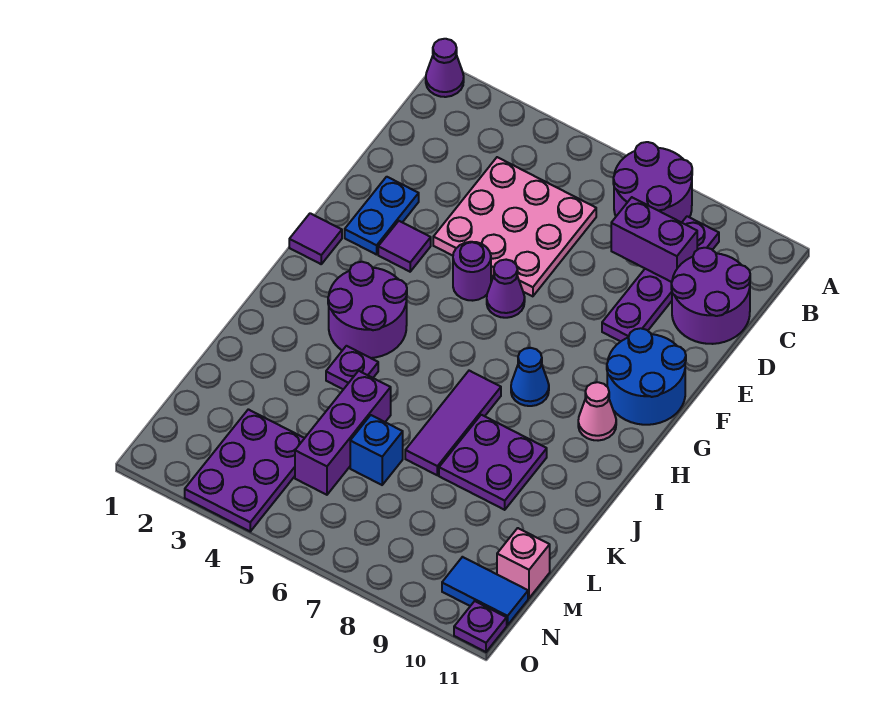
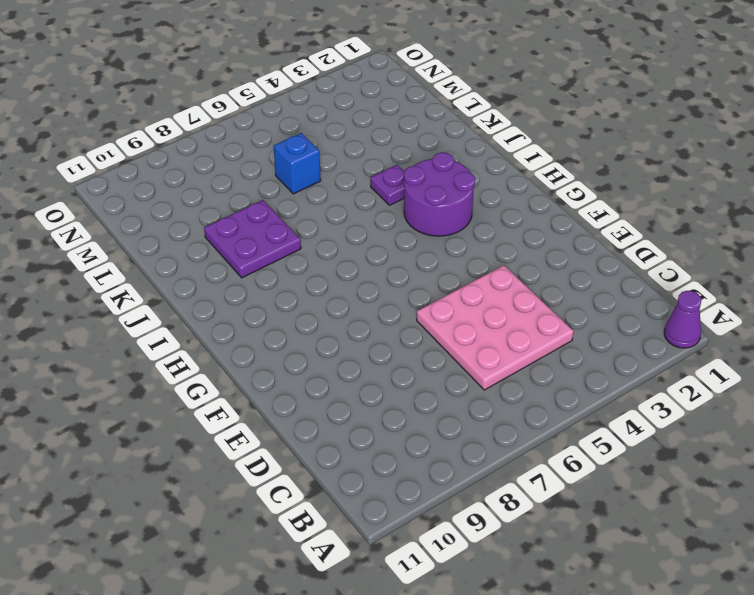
none -> purple round brick A7:B8 level 1
none -> purple plate B9:E9 level 1
none -> purple round brick C10:D11 level 1

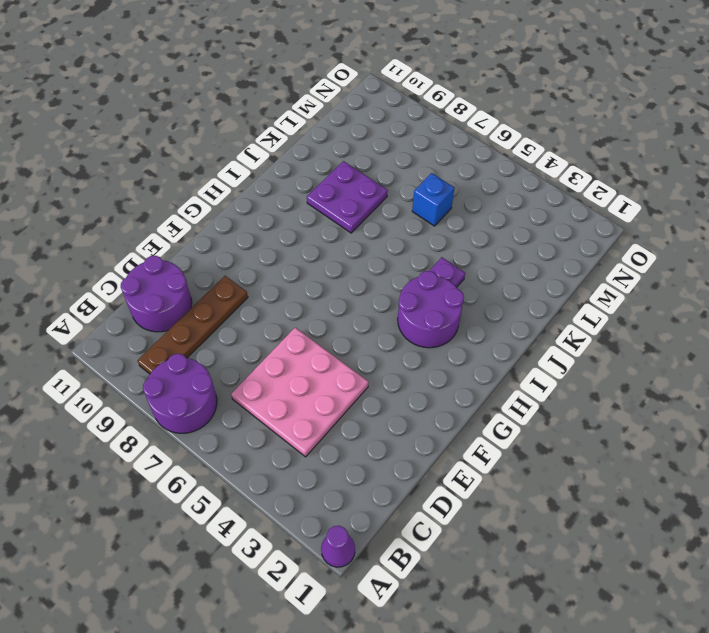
brown plate B9:E9 level 1 -> purple plate B9:E9 level 1
none -> blue plate E2:F2 level 1
none -> purple tile F3 level 1
none -> purple round brick F5 level 1

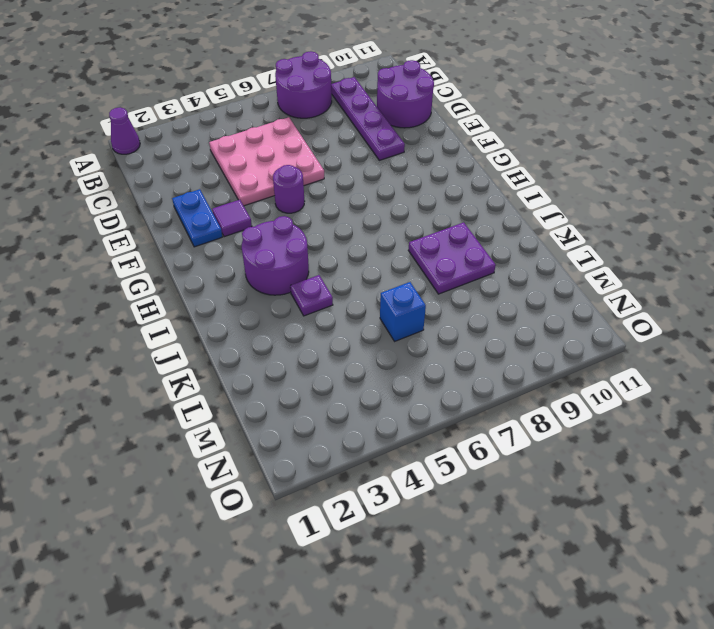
none -> purple cone F6 level 1
none -> blue round brick F10:G11 level 1
none -> purple tile G1 level 1

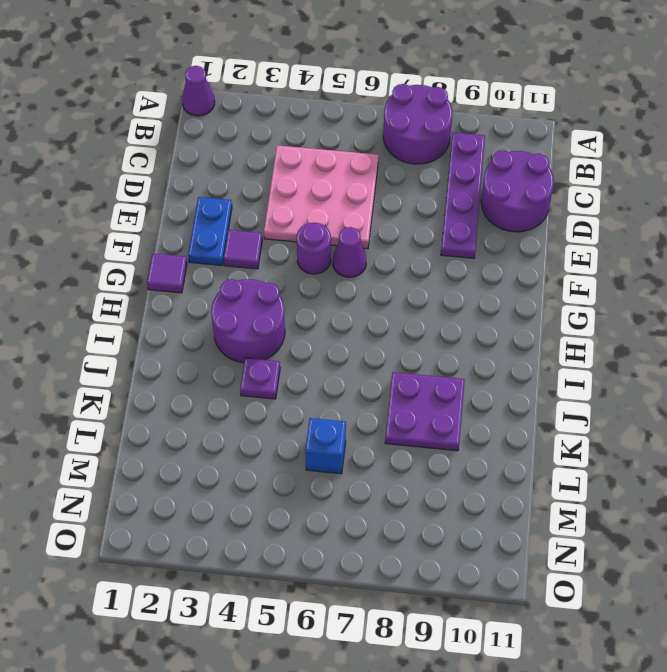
none -> blue round brick F10:G11 level 1
none -> blue cone H8 level 1
none -> pink cone H10 level 1

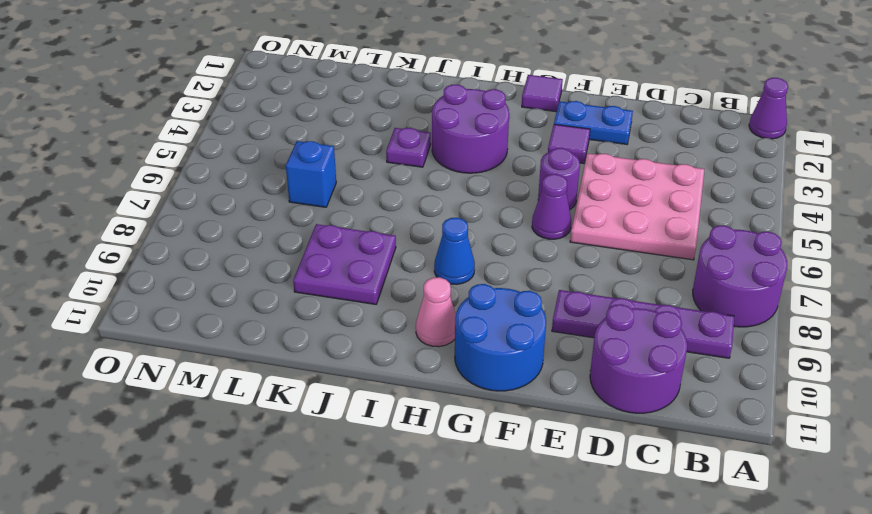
none -> purple tile I7:K7 level 1
none -> purple brick K5:M5 level 1
none -> purple plate M3:O4 level 1

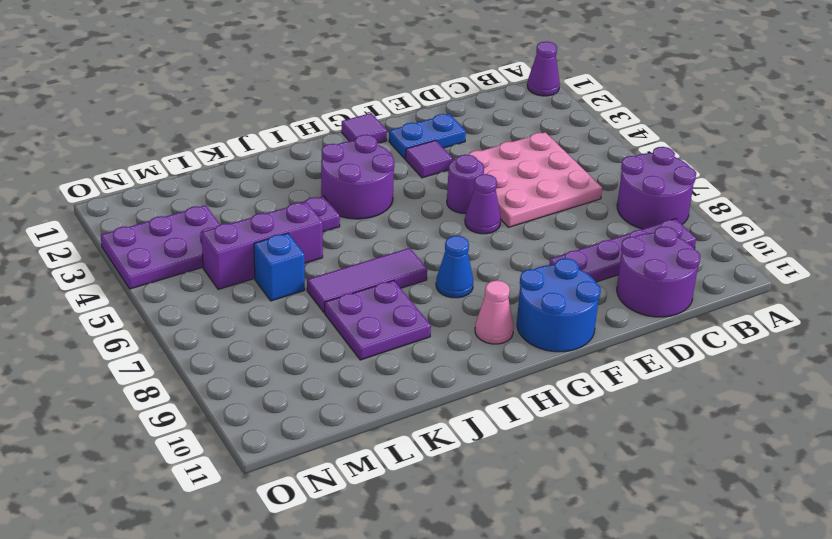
none -> pink brick M11 level 1
none -> blue tile N10:N11 level 1
none -> purple plate O11 level 1

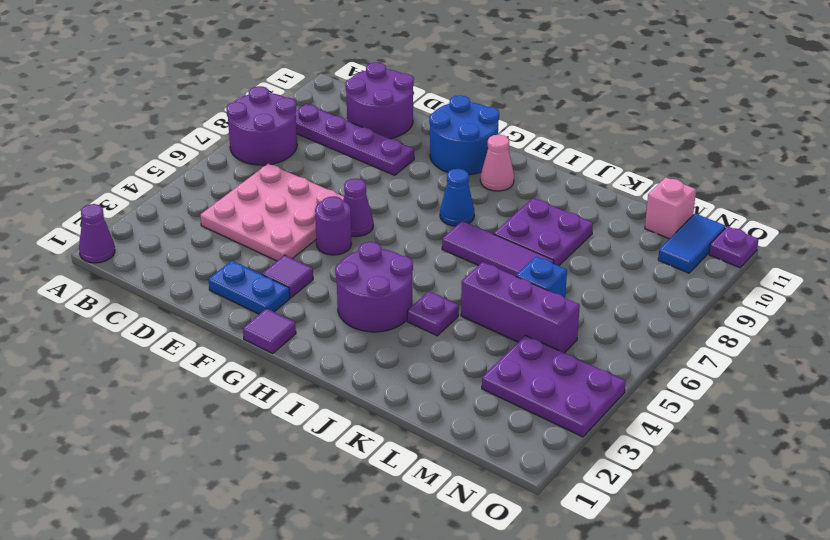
none -> purple brick C8:C9 level 2

